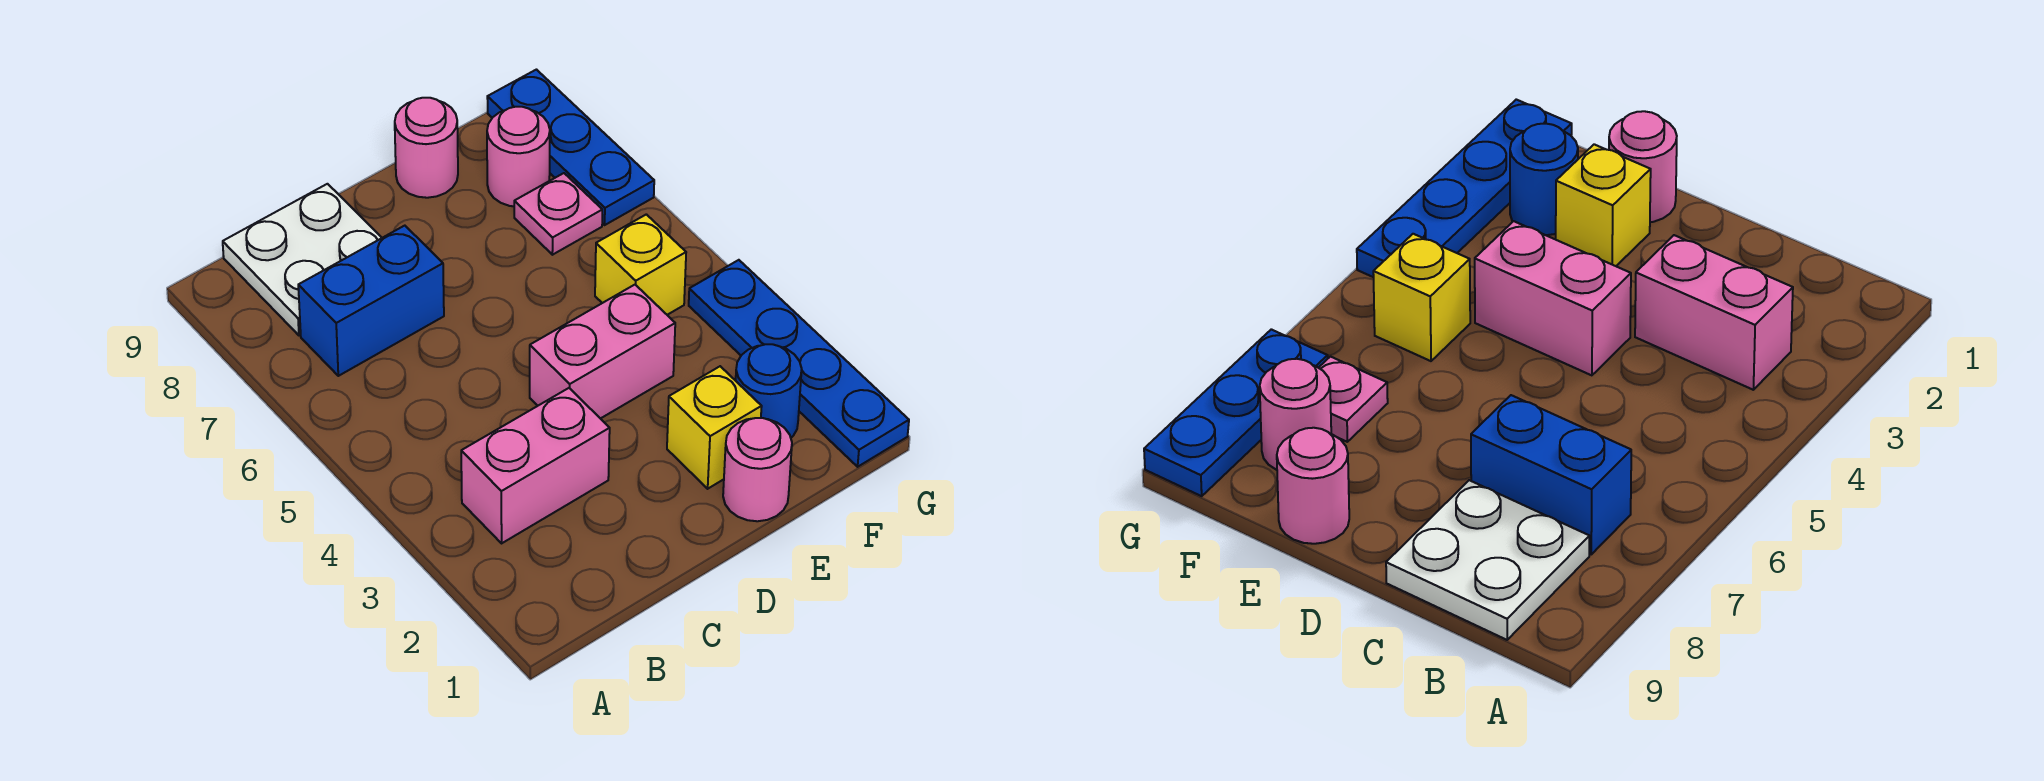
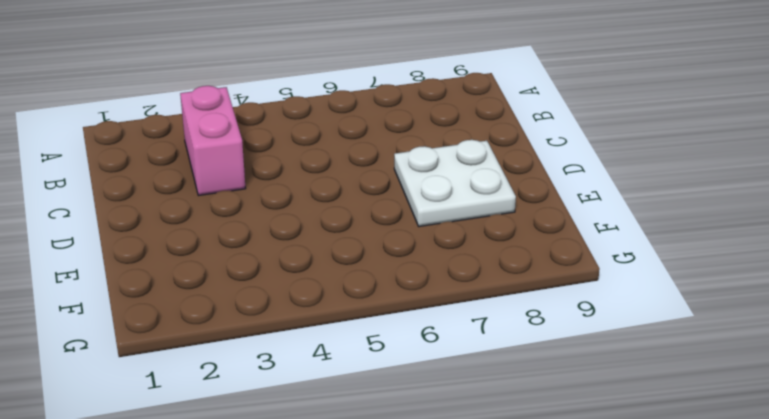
white plate D7:E8 level 1 -> white plate B8:C9 level 1
none -> blue brick B7:C7 level 1
none -> pink brick D4:E4 level 1
none -> pink round brick E1 level 1

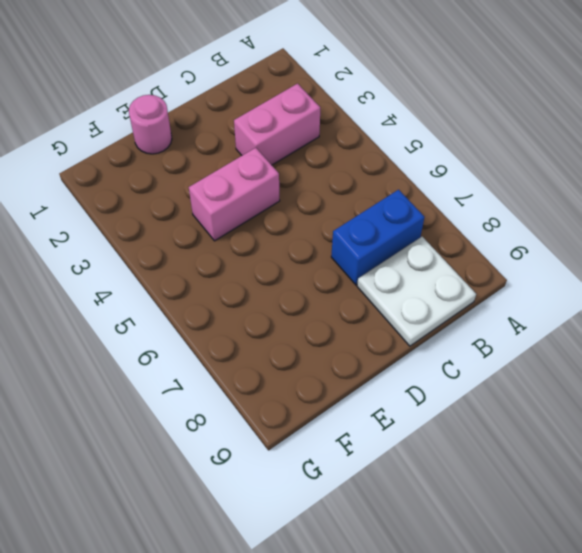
none -> yellow brick E2 level 1
none -> pink round brick E9 level 1
none -> blue round brick F2 level 1

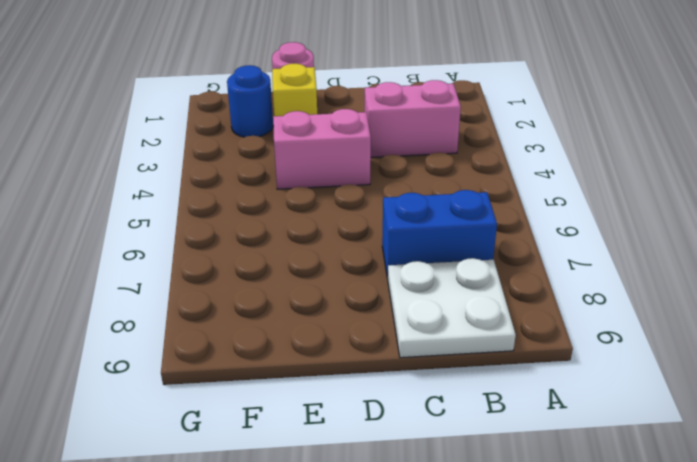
none -> pink round brick E9 level 1
none -> yellow brick F5 level 1
none -> pink plate F7 level 1

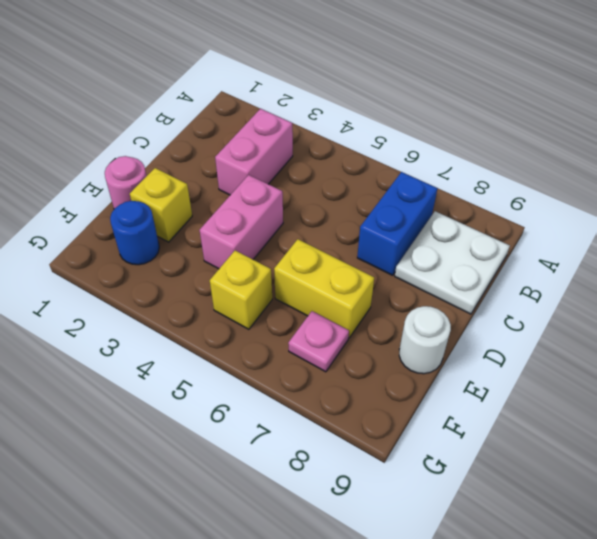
yellow brick E6:E7 level 1 -> none
white round brick E9 level 1 -> pink round brick E9 level 1
none -> pink round brick F8 level 1
none -> blue plate G1:G4 level 1
none -> blue plate G7:G9 level 1

